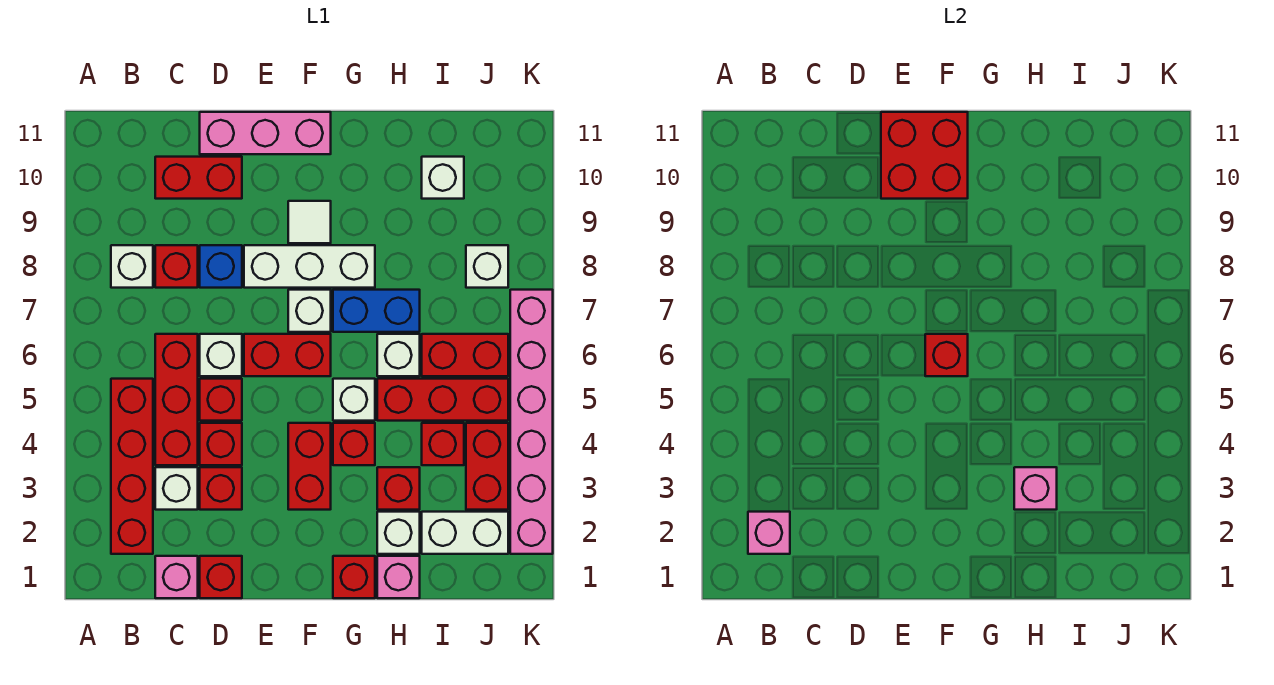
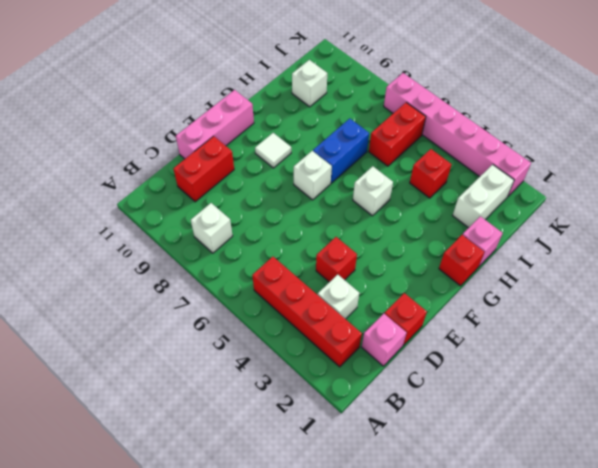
none -> red brick C4:C6 level 1
none -> red brick C8 level 1
none -> red brick D3 level 1
none -> red brick D5 level 1

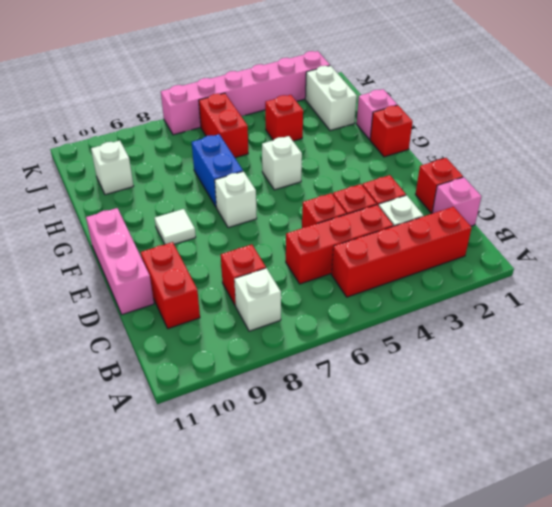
none -> white brick D6 level 1
none -> blue brick D8 level 1
none -> red brick E6:F6 level 1
none -> white brick E8:G8 level 1

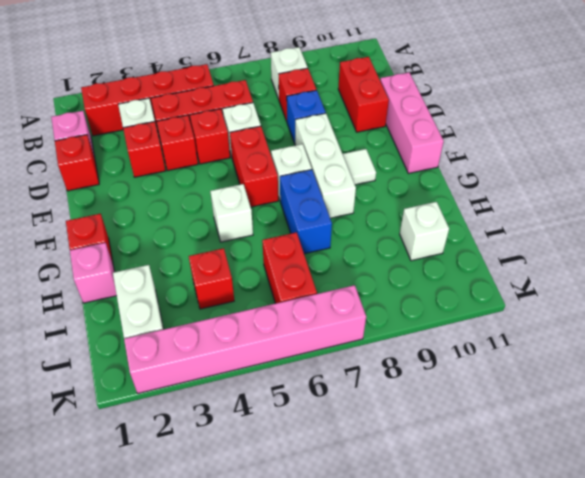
none -> red brick F3:F4 level 1
none -> red brick G4 level 1
none -> white brick H2 level 1
none -> red brick H3 level 1

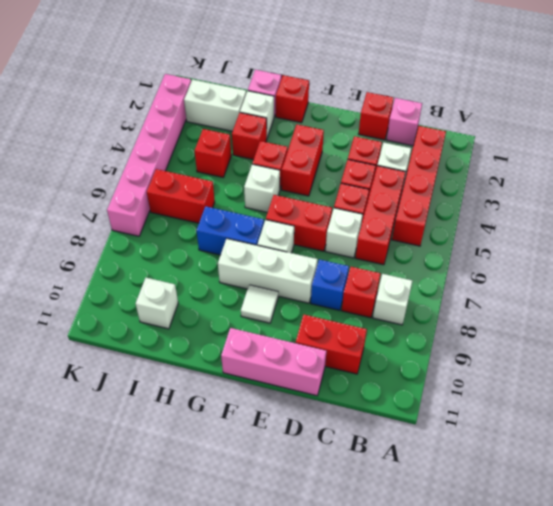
none -> red brick H5:J5 level 1
none -> white brick H6 level 1
none -> red brick J3:J4 level 1
none -> white brick J8 level 1

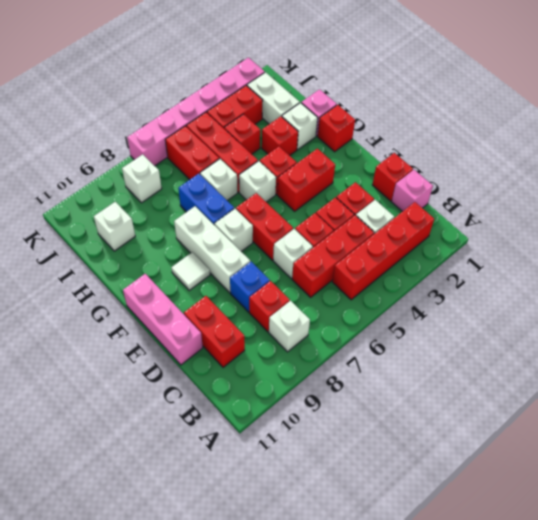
none -> pink brick B2 level 2
none -> red brick E10:F11 level 2
none -> red brick F6 level 2
none -> pink brick H3 level 2

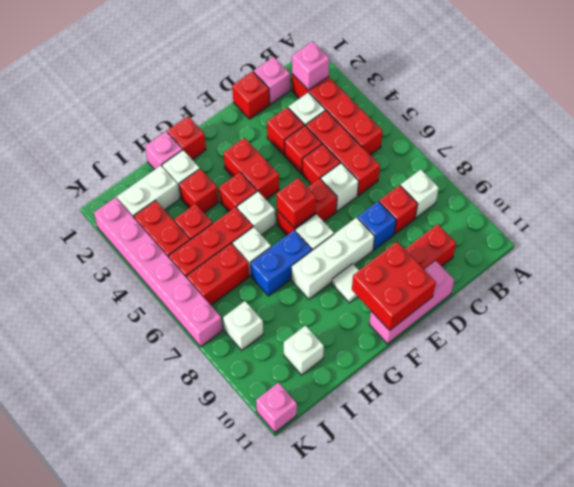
pink brick K11 level 1 -> pink brick H3 level 2

